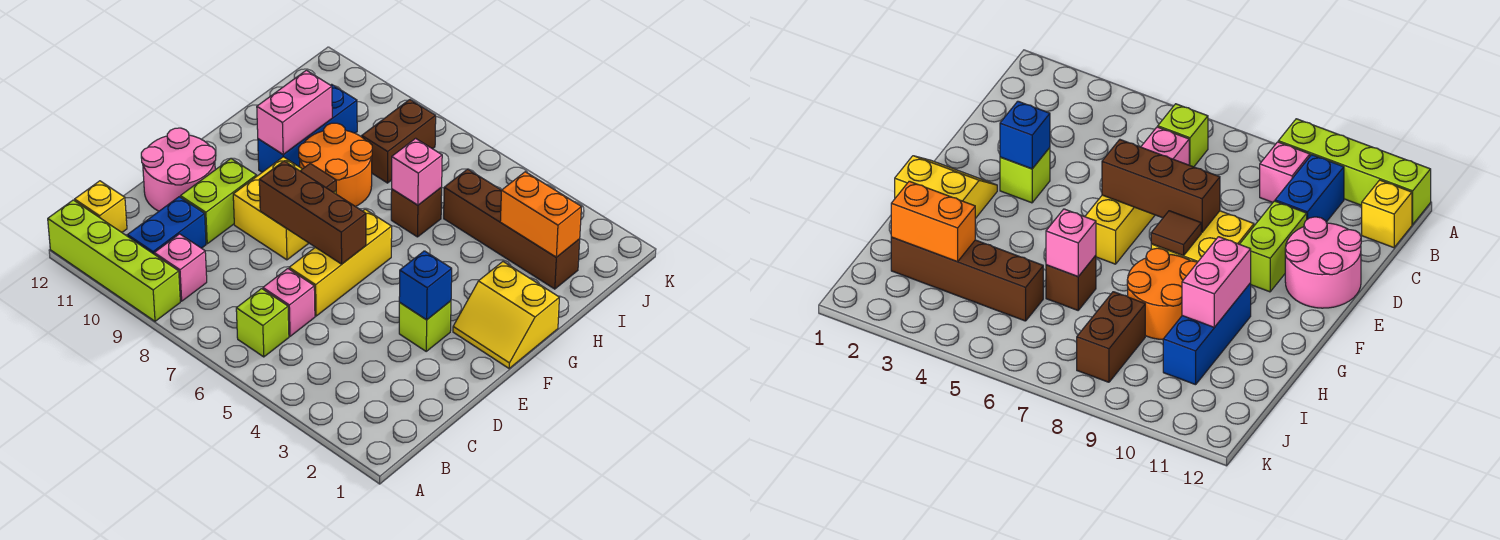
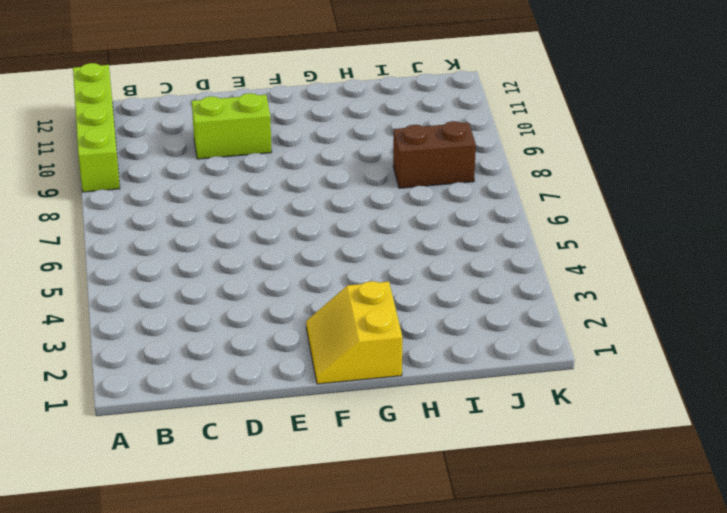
none -> lime brick B6 level 1
none -> pink brick B9 level 1
none -> blue brick B10:C10 level 1

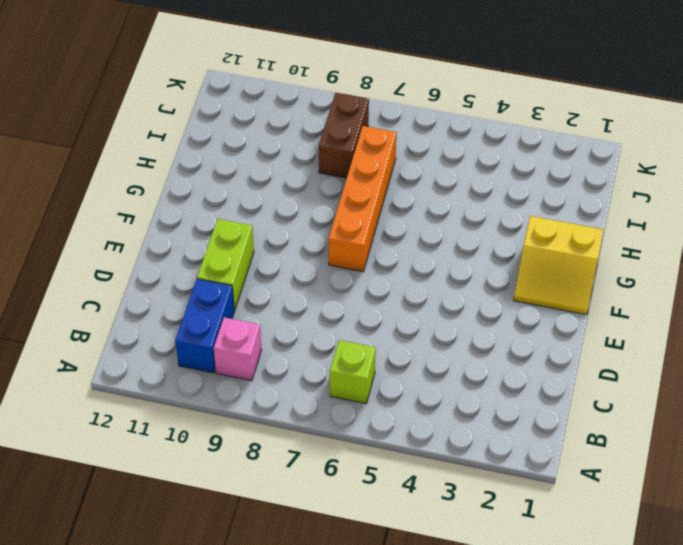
orange brick F7:I7 level 1 -> none
none -> lime brick A9:A12 level 1
none -> yellow brick B12 level 1
none -> pink brick C6 level 1

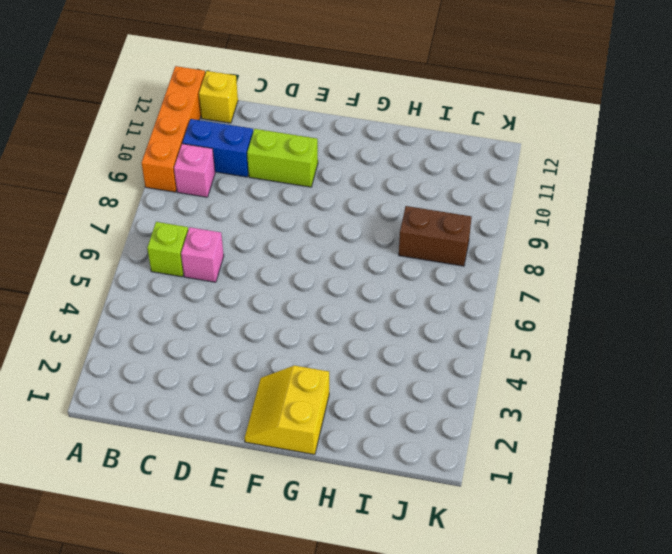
orange brick A9:A12 level 1 -> lime brick A9:A12 level 1
none -> yellow brick D6:F6 level 1
none -> pink round brick D11:E12 level 1
none -> lime brick E3 level 1

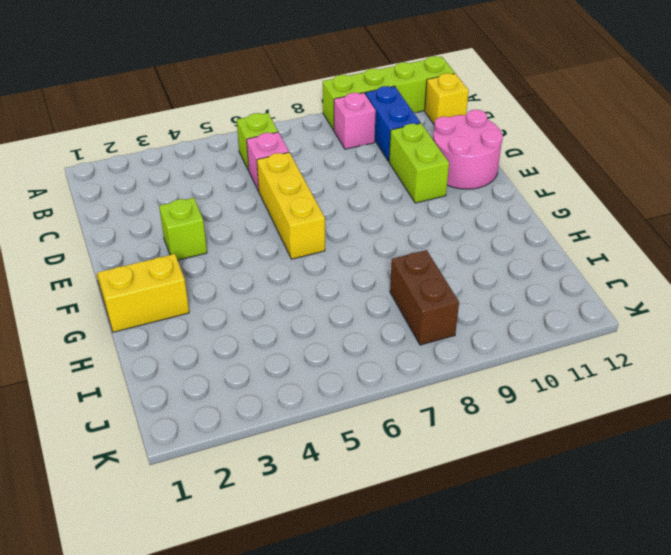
none -> yellow brick E8:F9 level 1
none -> orange round brick G8:H9 level 1
none -> blue brick G10:I10 level 1

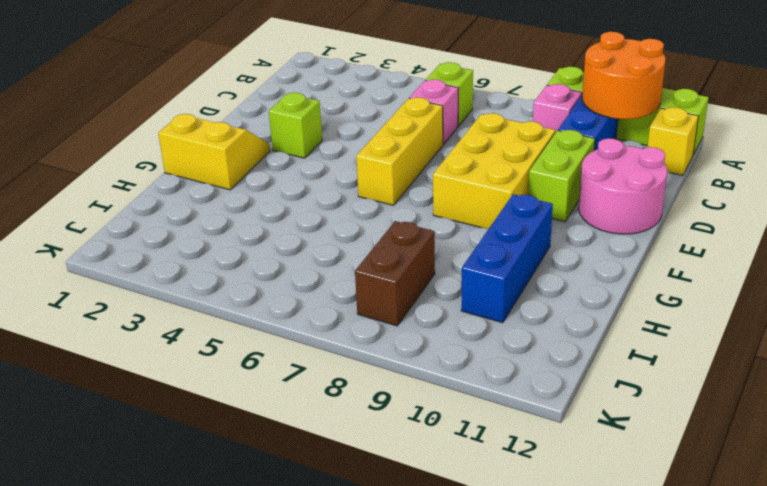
orange round brick A10:B11 level 2 -> orange round brick G8:H9 level 1
yellow brick D8:F9 level 1 -> yellow brick E8:F9 level 1
none -> brown brick H6 level 1
none -> brown brick I2:I5 level 1
none -> blue brick E3 level 2

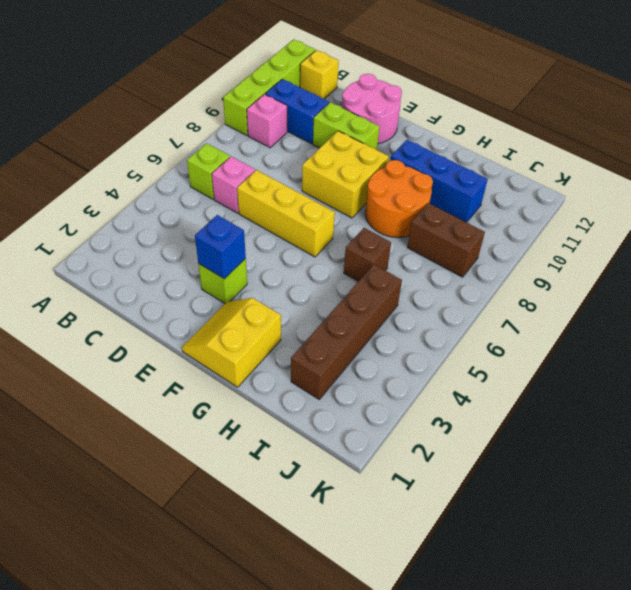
none -> brown brick E6:E8 level 2
none -> brown tile F8 level 2
none -> pink brick G10:H10 level 2

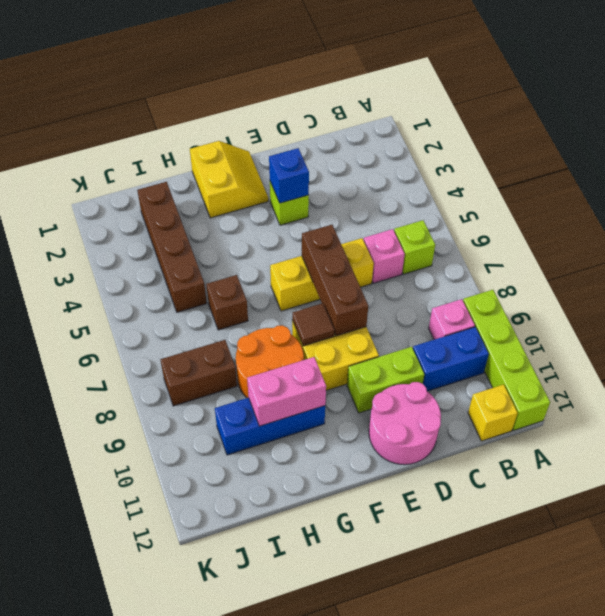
none -> pink brick H6 level 2
none -> orange brick I2:I3 level 2

